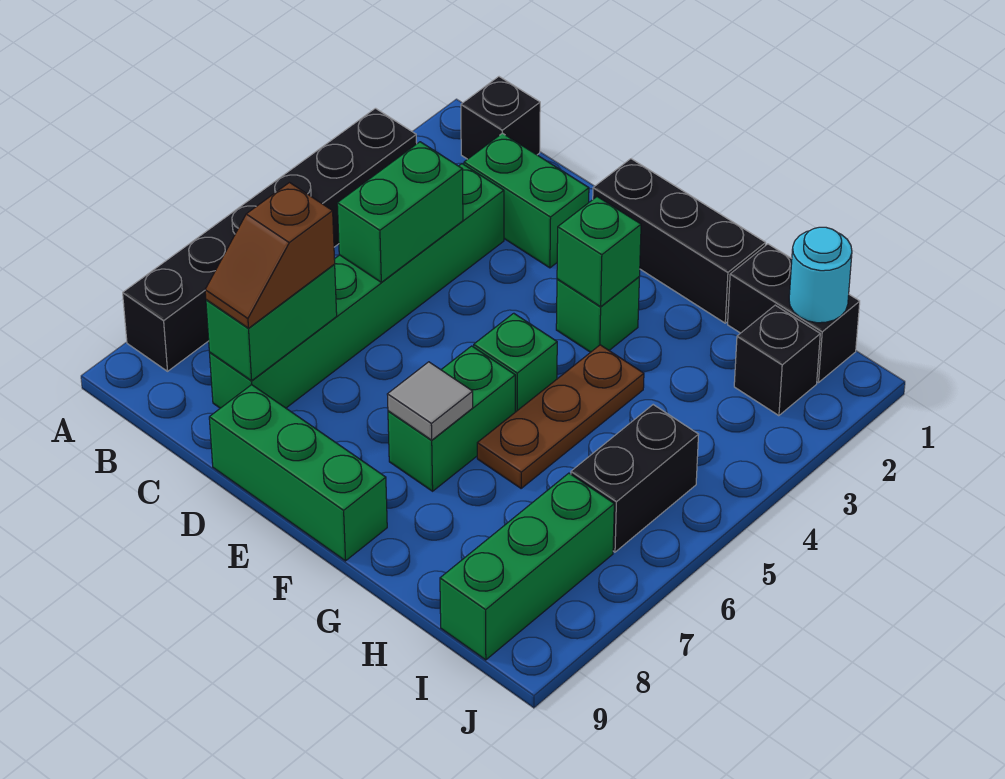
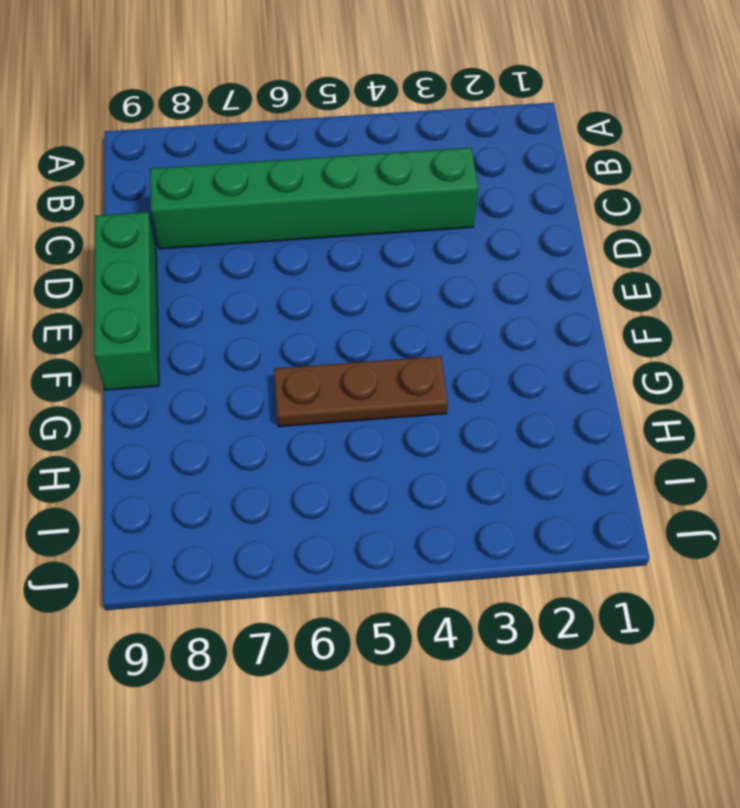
none -> black brick A3:A8 level 1
none -> black brick B1 level 1
none -> green brick C2:D2 level 1

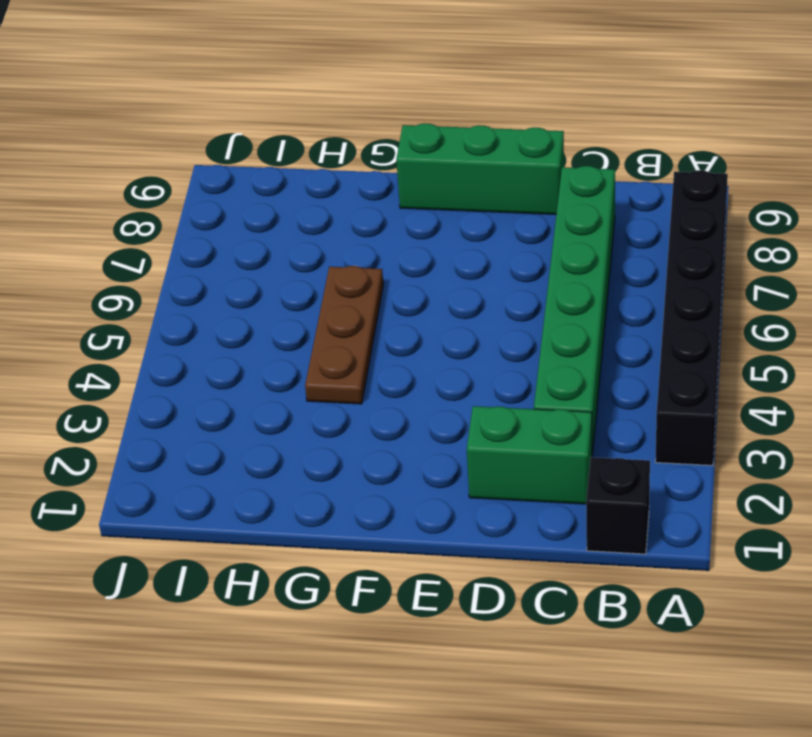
none -> black brick E1:G1 level 1
none -> green brick F3 level 1
none -> green brick F5 level 1

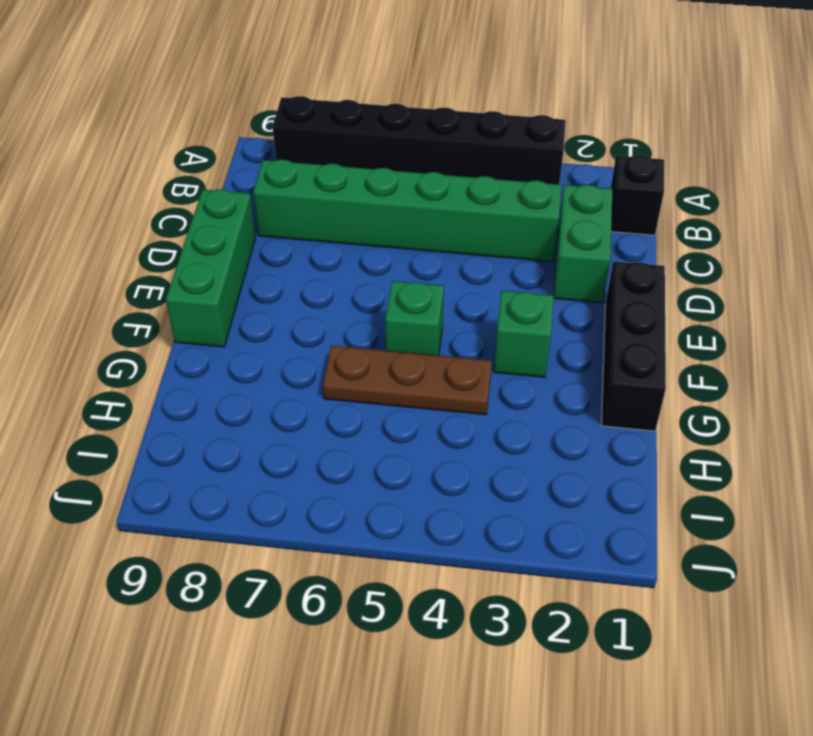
none -> green brick F6:F7 level 1
none -> black brick H1:I1 level 1
none -> black brick I2 level 1

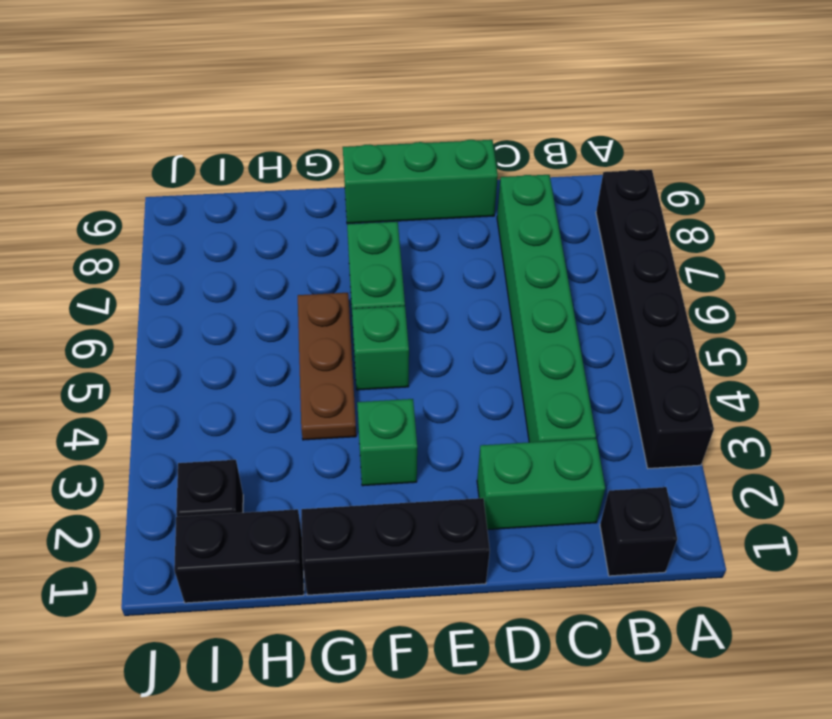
none -> black brick I5:I6 level 1
none -> green brick I7:I9 level 1
none -> green brick C4:C5 level 2

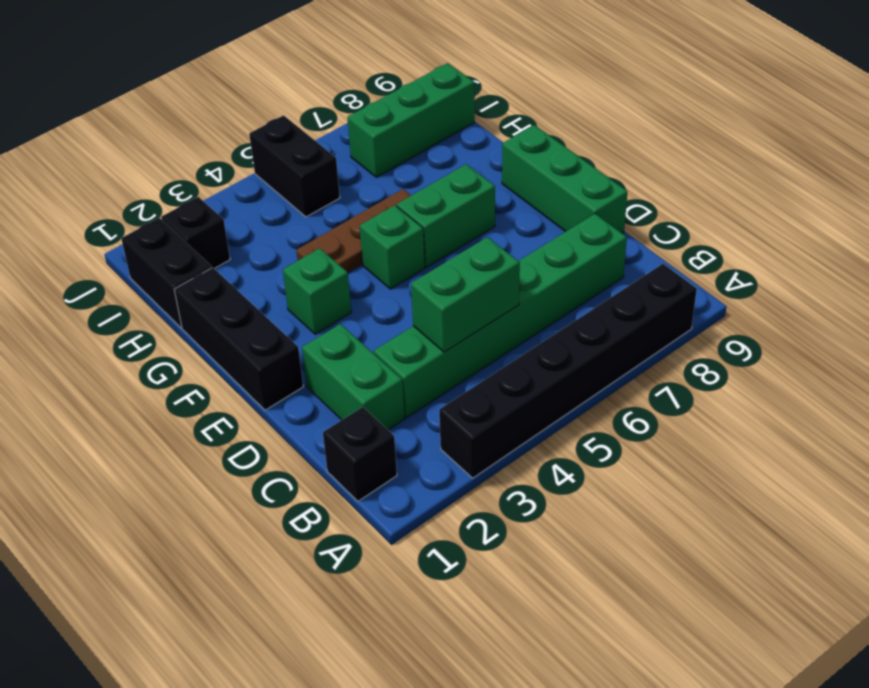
black brick I5:J5 level 1 -> black brick I5:I6 level 1
none -> green brick C7:C8 level 2
none -> green brick F3 level 2
none -> grey tile F7 level 2

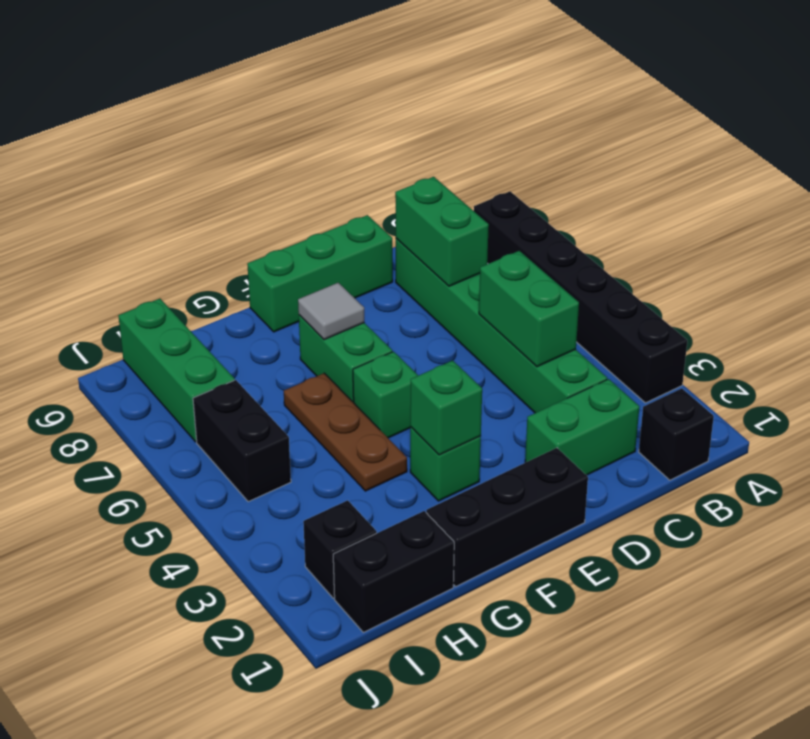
none -> cyan round brick I1 level 2
none -> brown slope C7:C8 level 3 top 7

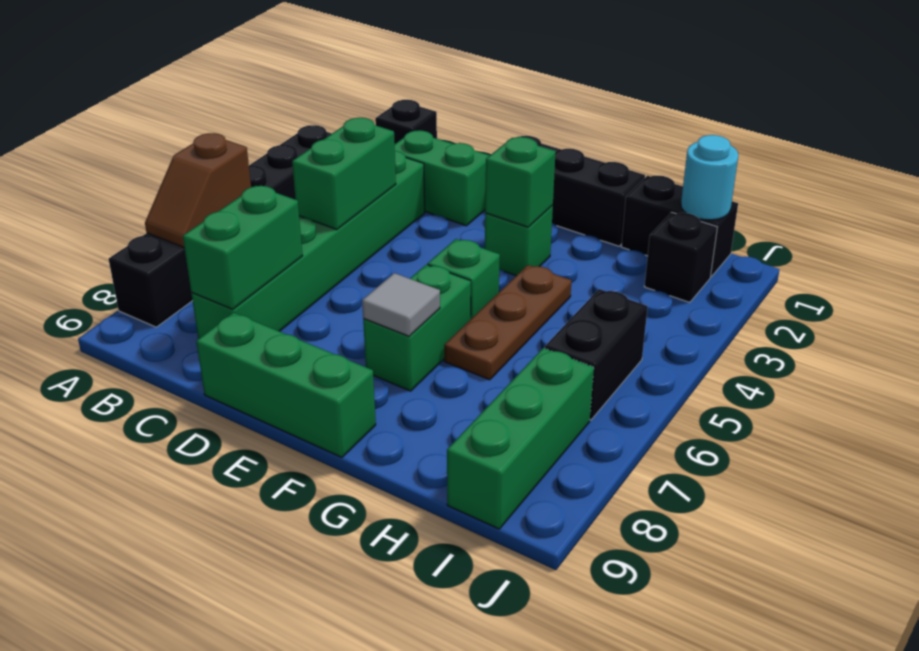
brown slope A6:A7 level 2 top 6 -> brown slope C7:C8 level 3 top 7

